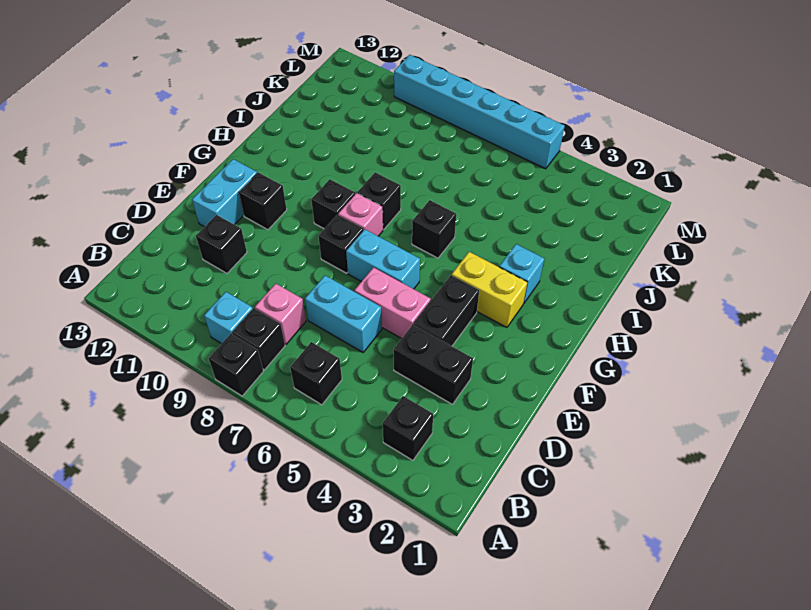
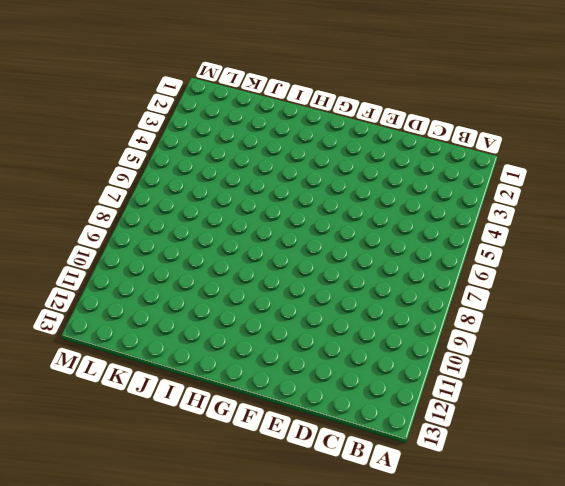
none -> black brick A8 level 1
none -> black brick B3 level 1
none -> black brick B6 level 1

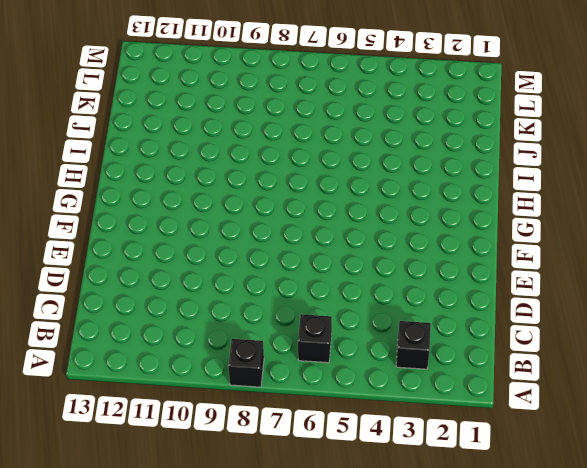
none -> black brick B8 level 1
none -> cyan brick B9 level 1
none -> pink brick C8 level 1

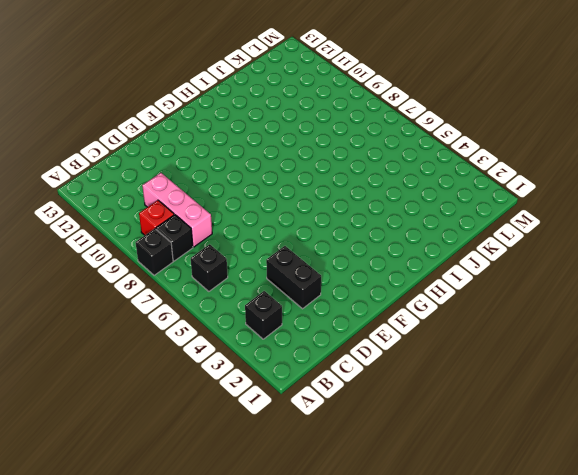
red brick B9 level 1 -> cyan brick B9 level 1
pink brick C8:C10 level 1 -> pink brick C8 level 1
none -> cyan brick D6:D7 level 1
none -> black brick D11 level 1
none -> black brick E4:F4 level 1

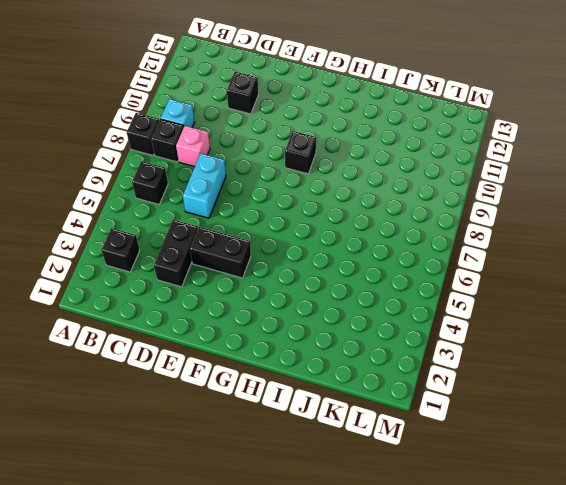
none -> pink brick E5:E6 level 1
none -> cyan brick E12:F12 level 1
none -> cyan brick F6:F7 level 1

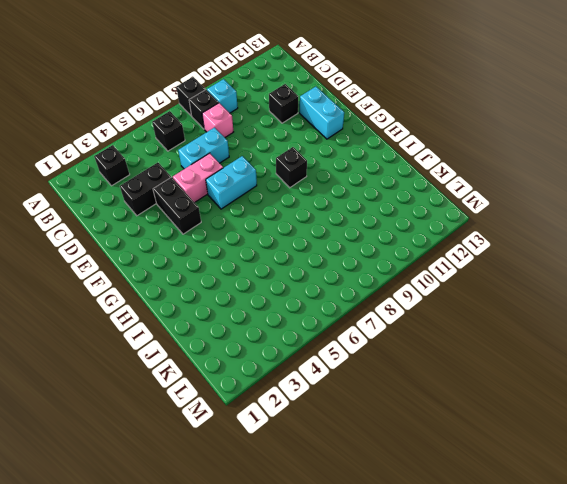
none -> black brick F8 level 1
none -> black brick F11 level 1
none -> yellow brick G3:G4 level 1

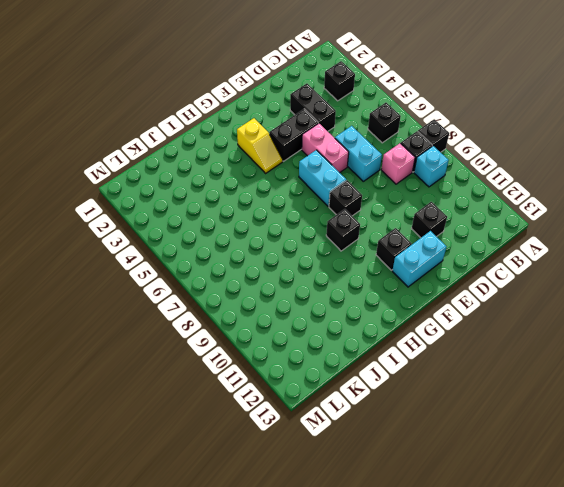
yellow slope G3:G4 level 1 top 3 -> yellow brick G3:G4 level 1
none -> pink brick G8 level 1
none -> cyan brick H3 level 1
none -> black brick H6 level 1

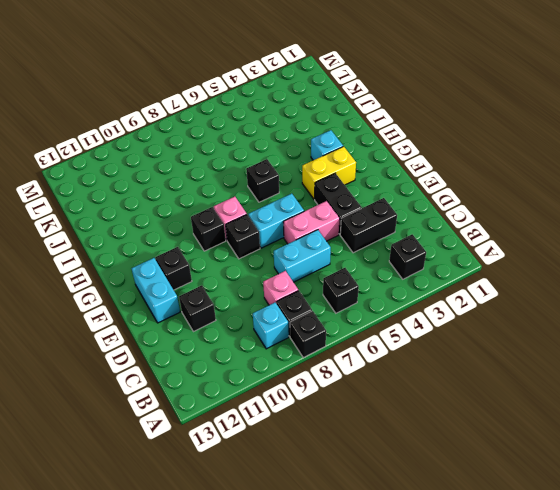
none -> black brick H8 level 1
none -> cyan brick M5:M10 level 1

